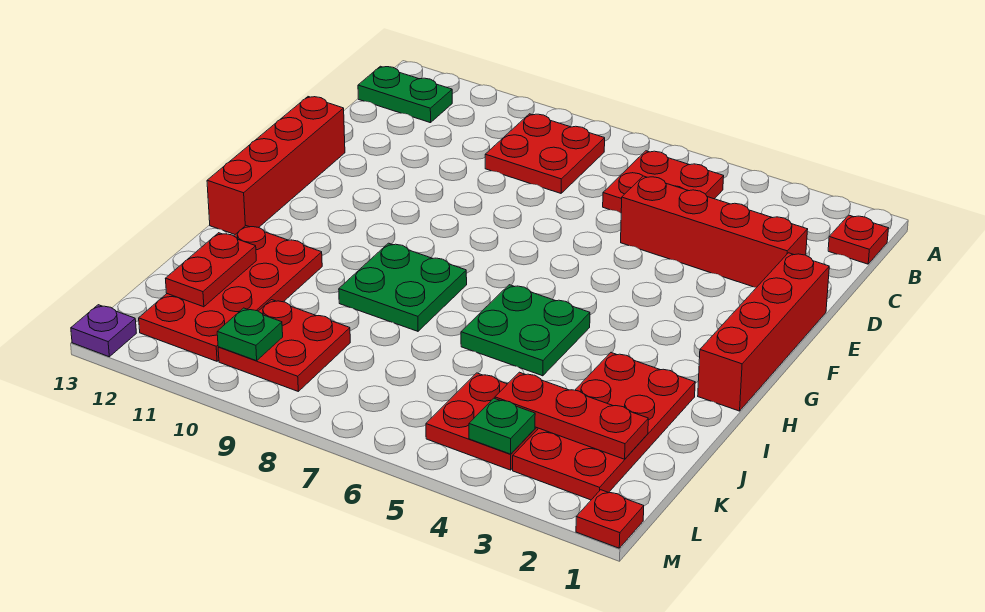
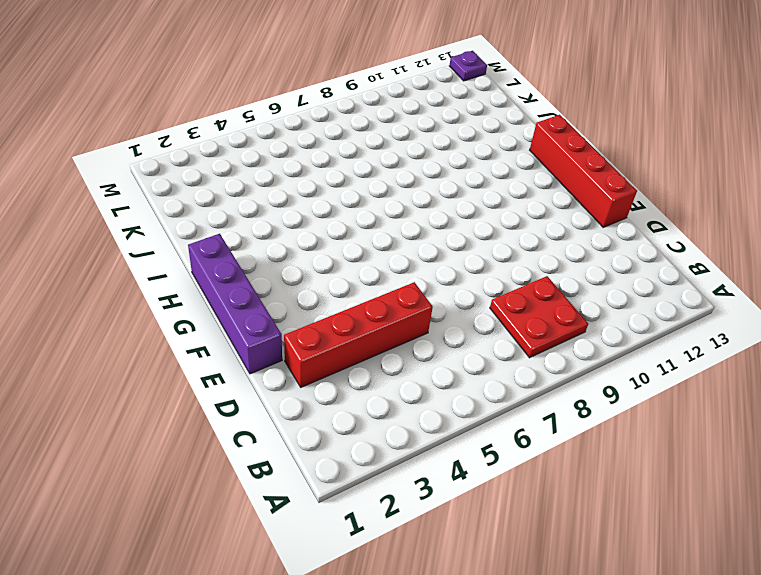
purple brick E1:H1 level 1 -> red brick E1:H1 level 1
none -> red plate B1 level 1
none -> red plate B5:C6 level 1
none -> green plate B12:B13 level 1

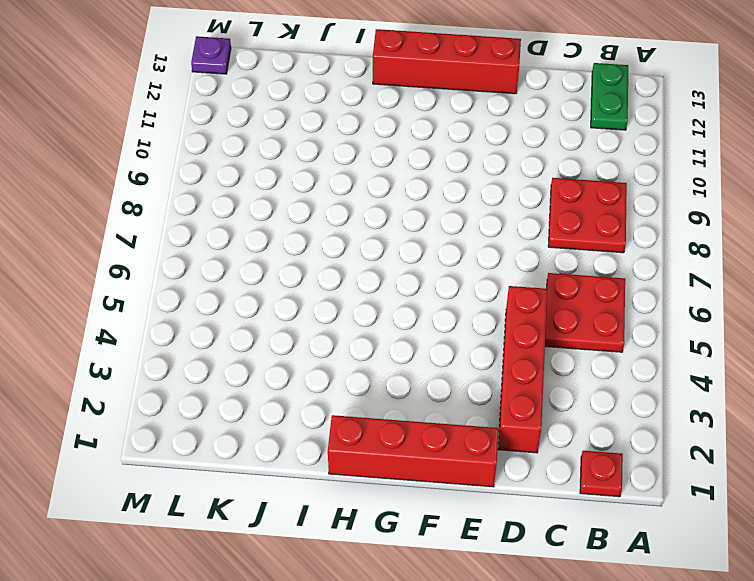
none -> green plate H5:I6 level 1
none -> green plate H8:I9 level 1
none -> red plate I2:L3 level 1

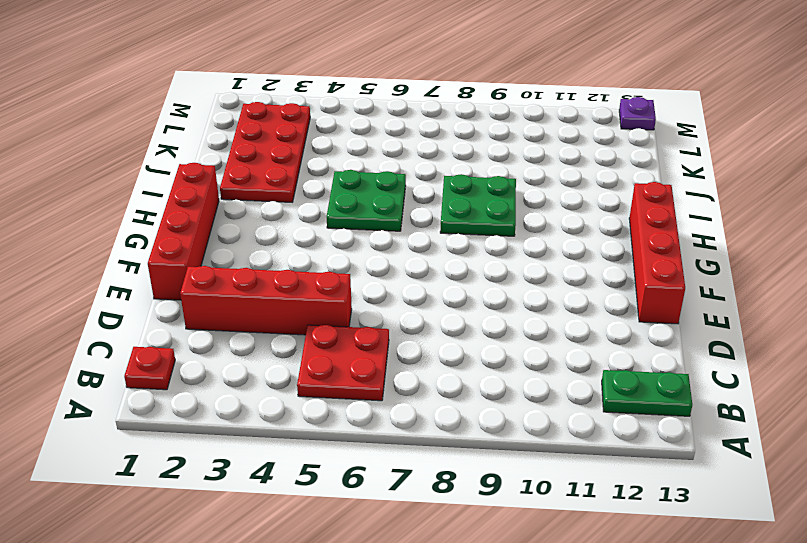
none -> red plate B8:C9 level 1
none -> red plate I11:L12 level 1
none -> red plate K4:L5 level 1

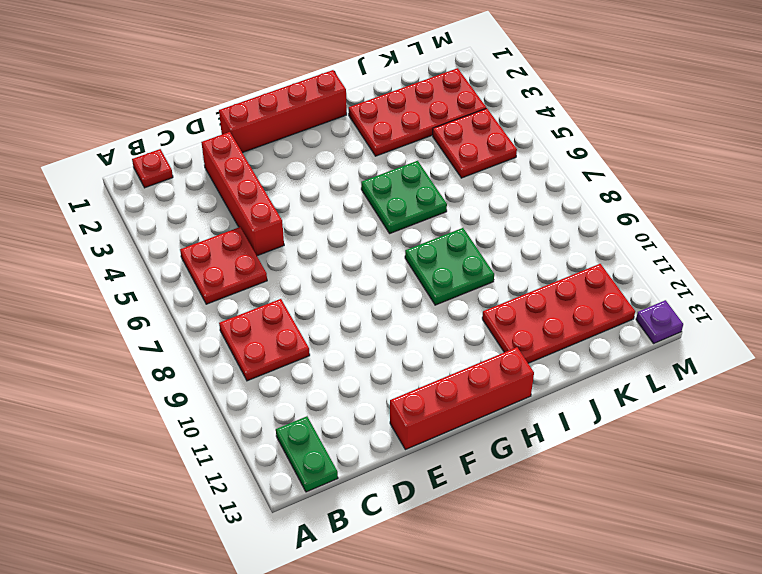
none -> red plate K9:L10 level 1
none -> red plate M1 level 1
none -> red plate J12:K12 level 2

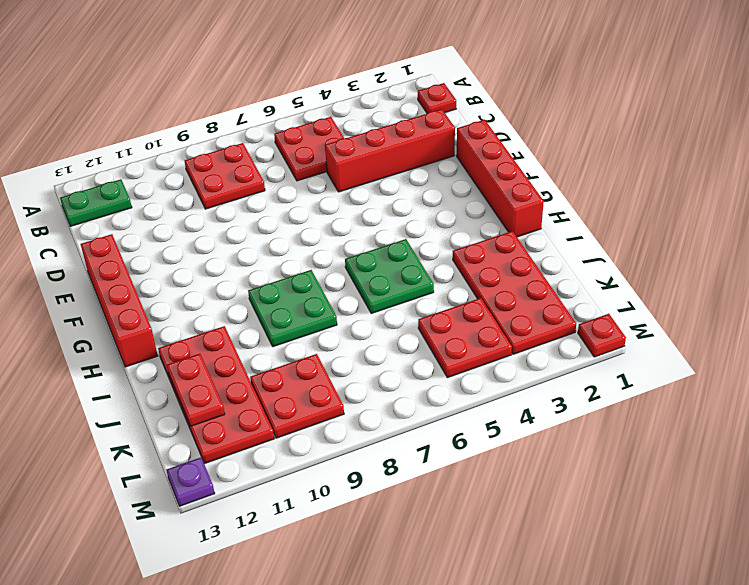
none -> red plate K2:K4 level 2
none -> green plate L4 level 2
none -> green plate L10 level 2

